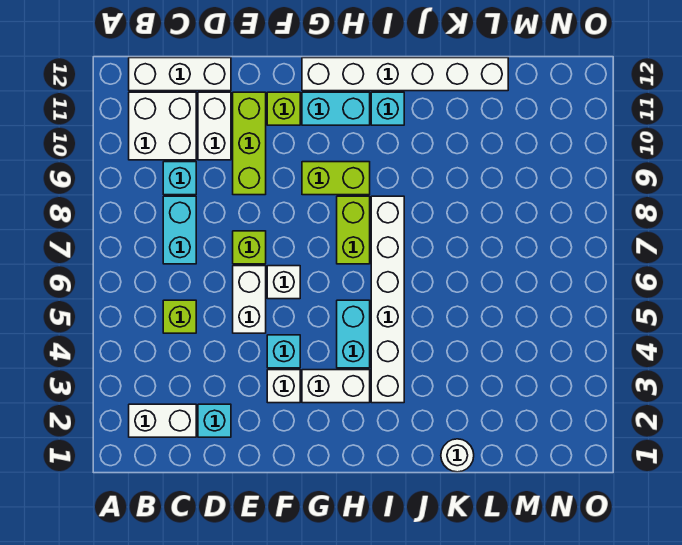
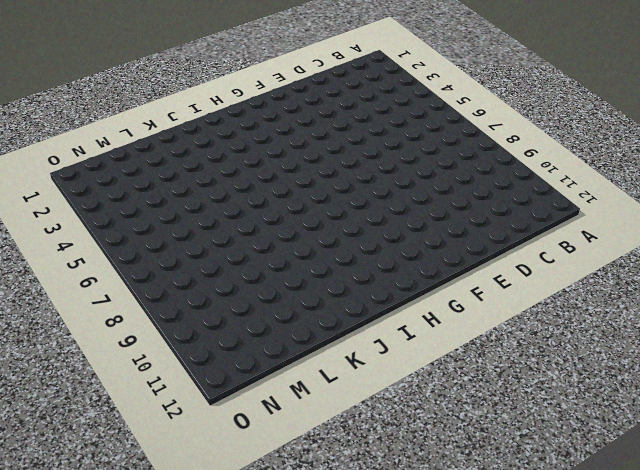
none -> white brick B2:C2 level 1
none -> white brick B10:C11 level 1
none -> white brick B12:D12 level 1

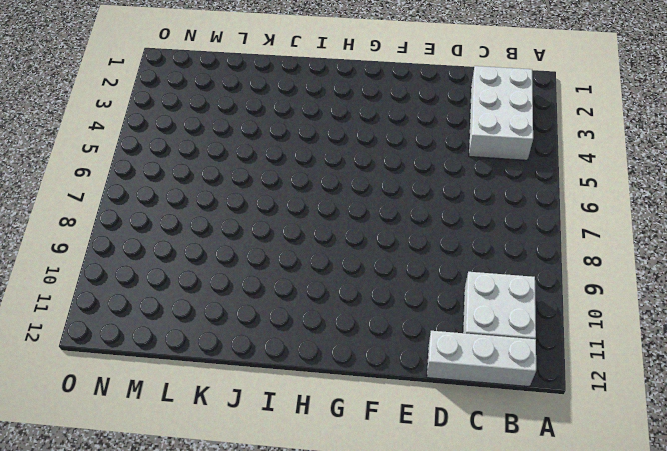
white brick B2:C4 level 1 -> white brick B2:C2 level 1
none -> lime brick C5 level 1
none -> cyan brick C7:C8 level 1
none -> cyan brick C9 level 1

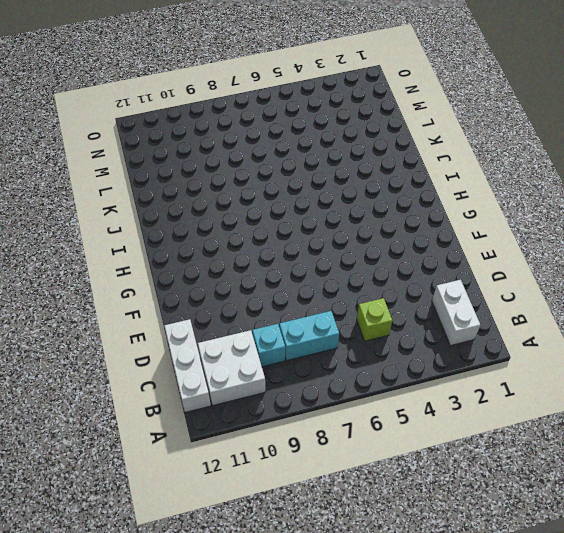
none -> cyan brick D2 level 1
none -> white brick D10:D11 level 1
none -> white brick E5:E6 level 1

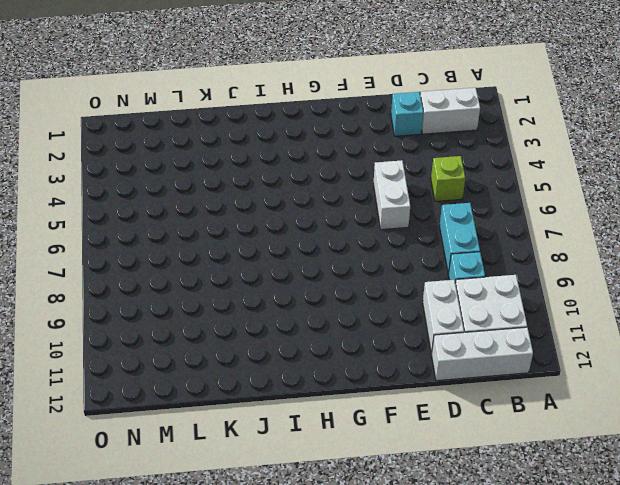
none -> lime brick E7 level 1
none -> lime brick E9:E11 level 1
none -> white brick F3 level 1

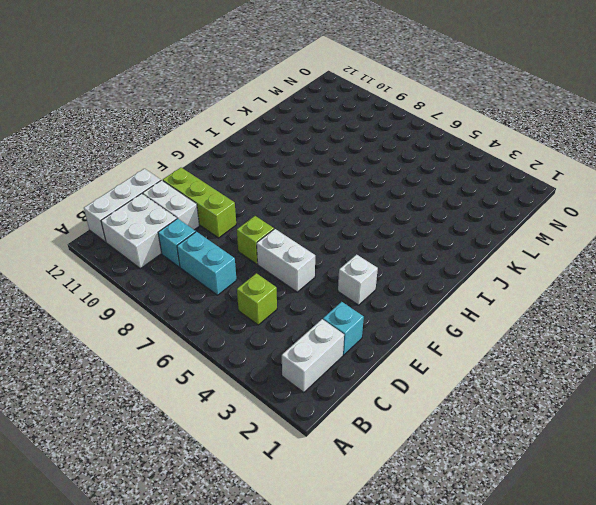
none -> cyan brick F4 level 1
none -> white brick F6 level 1
none -> lime brick F11 level 1

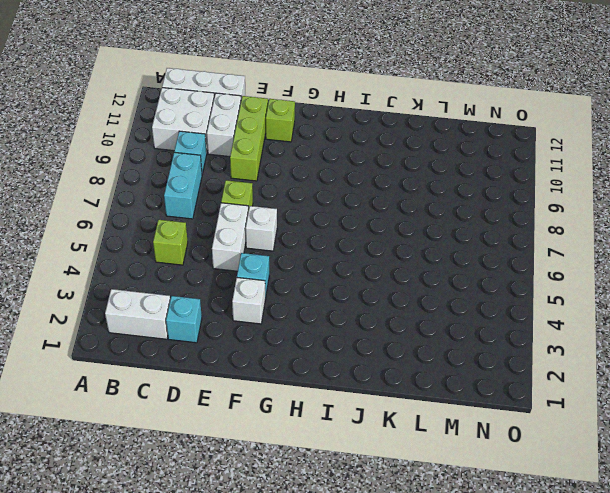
none -> white brick G3:H3 level 1
none -> lime brick G9:H9 level 1
none -> cyan brick G11:H11 level 1

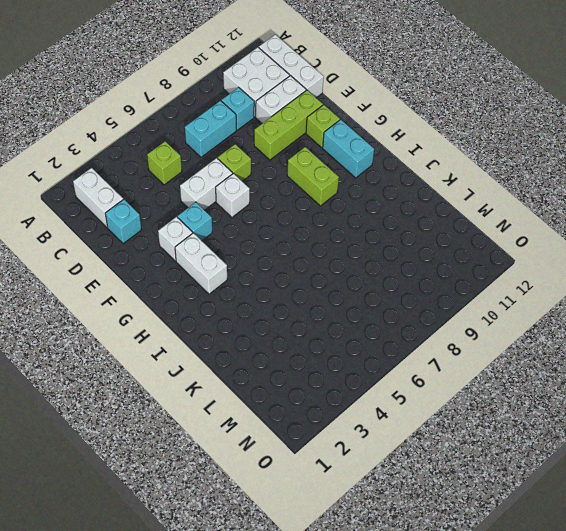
none -> white brick G12:L12 level 1
none -> cyan brick H4:H5 level 1
none -> lime brick H7:H8 level 1

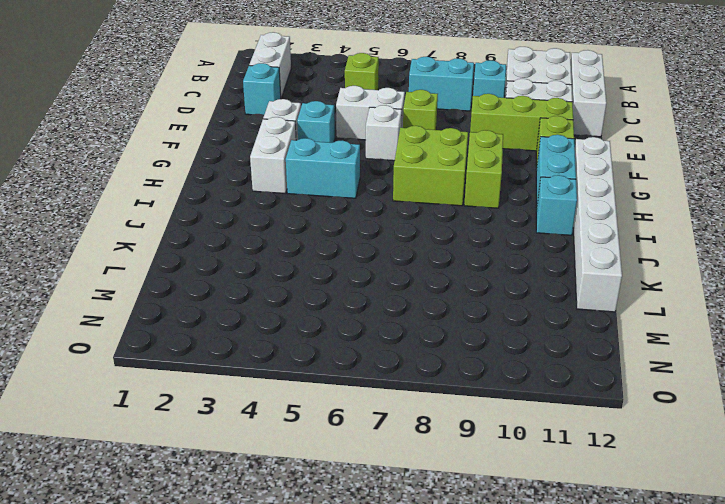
lime brick G7:H8 level 1 -> lime brick H7:H8 level 1
none -> white brick I3:I8 level 1
none -> white round brick K1 level 1

